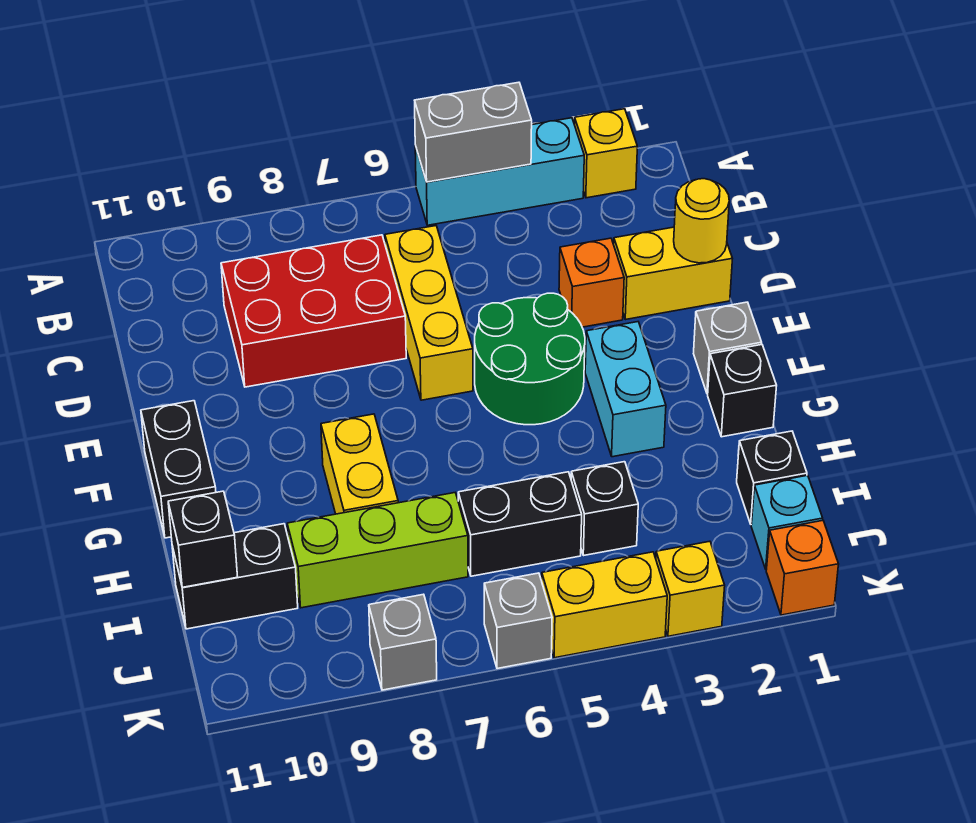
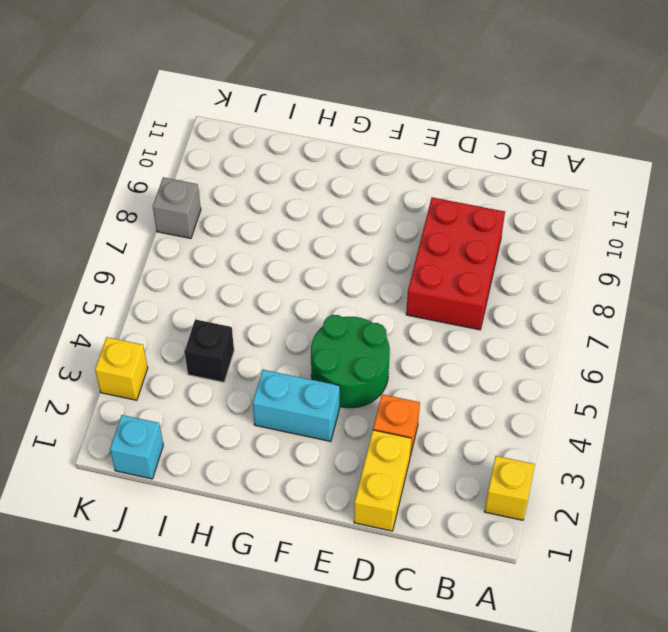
none -> cyan brick A3:A5 level 1
none -> yellow brick C6:E6 level 1
none -> grey brick F1 level 1

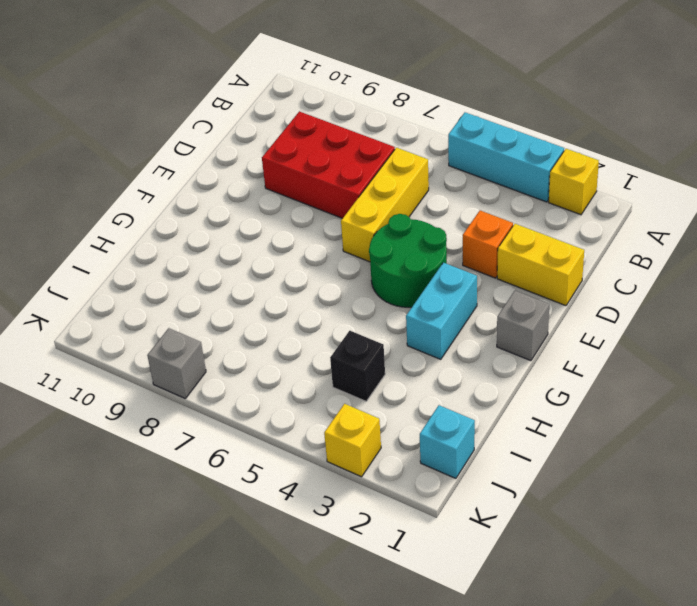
none -> black brick F11:G11 level 1
none -> black brick G1 level 1
none -> yellow brick G8:H8 level 1

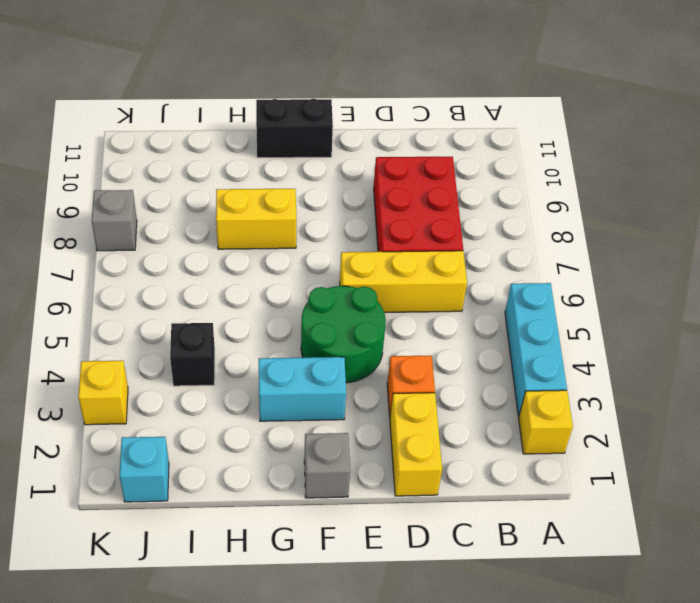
none -> black brick G1 level 1
none -> black brick I1 level 1
none -> black brick I5:I6 level 1

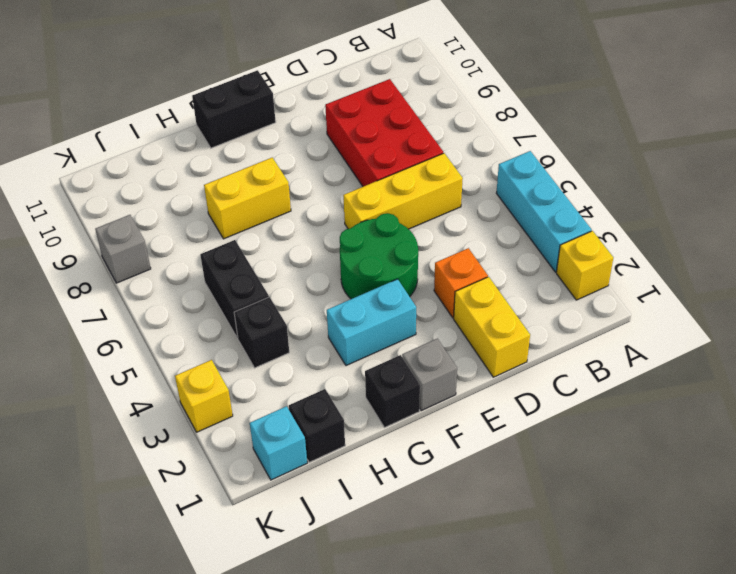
none -> lime brick I7:I9 level 1
none -> black brick I10:I11 level 1
none -> orange brick K1 level 1

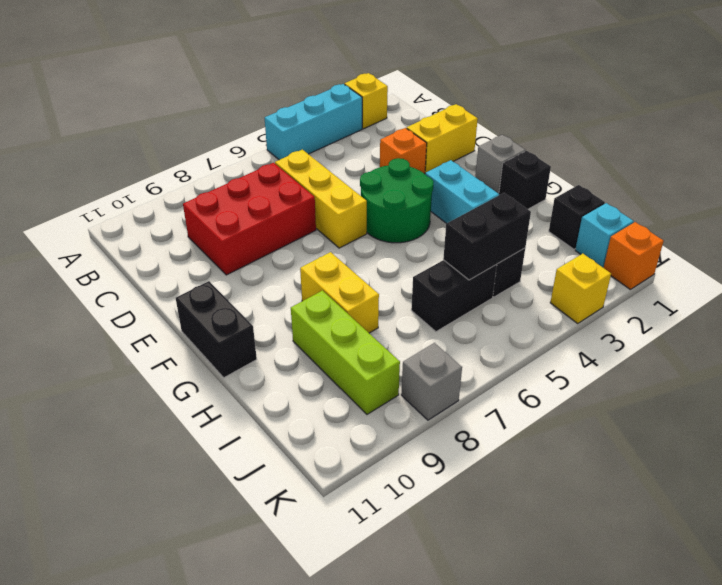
lime brick H9:J9 level 1 -> lime brick I7:I9 level 1
black brick I4:I5 level 2 -> black brick I10:I11 level 1
none -> yellow brick K4:K5 level 1
none -> grey brick K6 level 1
none -> grey brick A4:A5 level 2

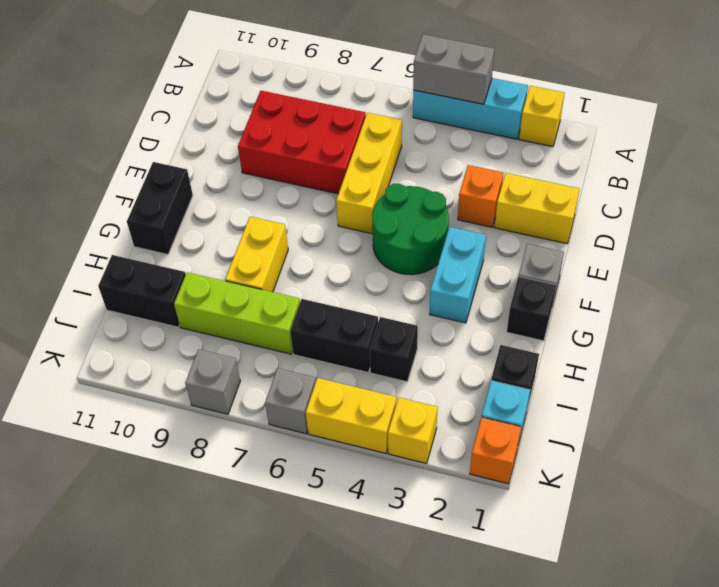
none -> yellow round brick D1 level 2
none -> black brick I11 level 2

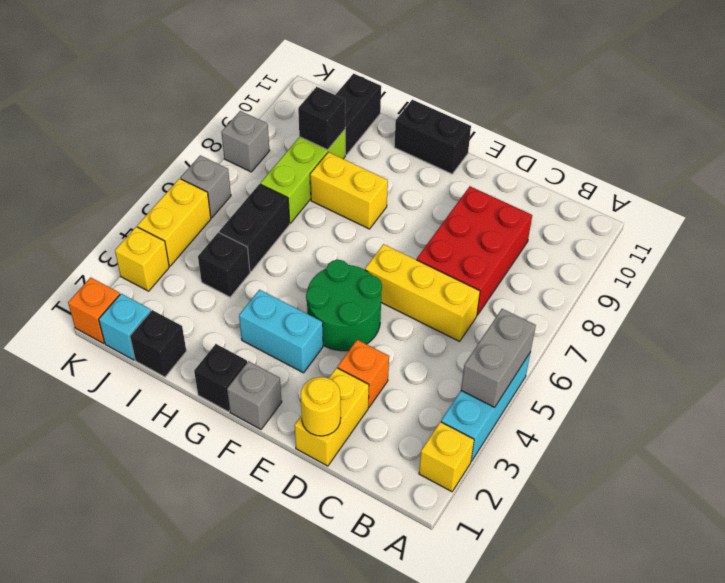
black brick I9 level 2 -> black brick I11 level 2

